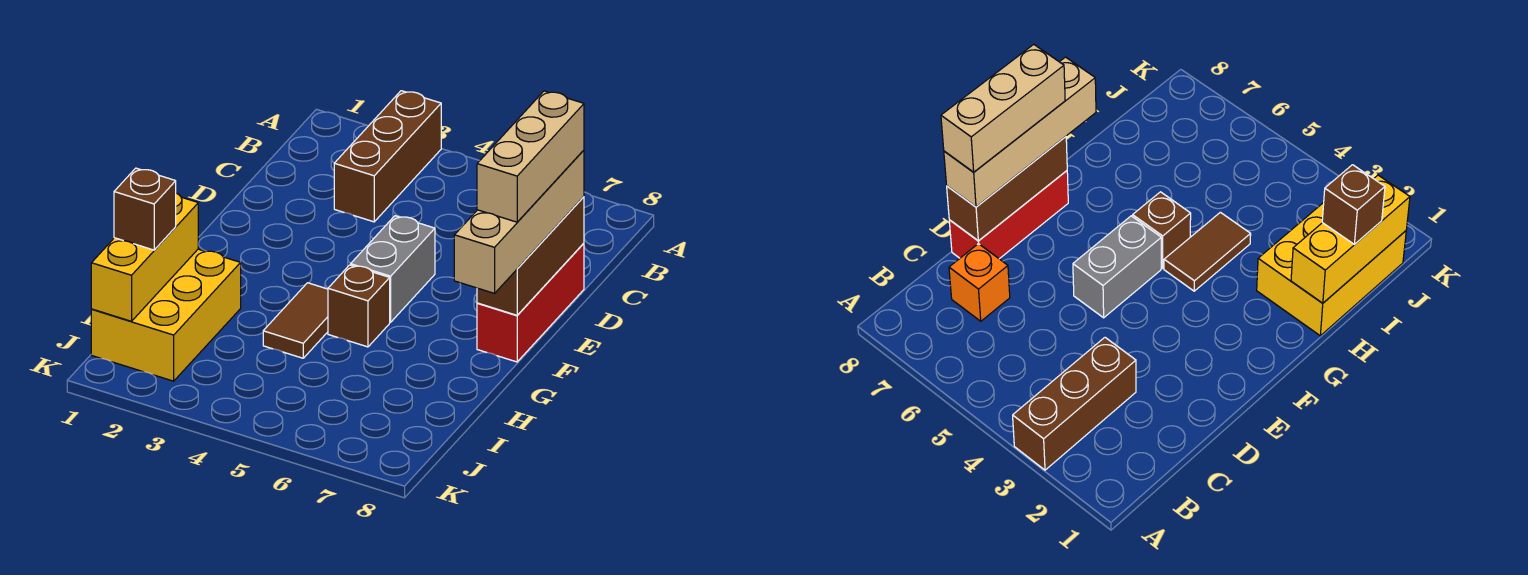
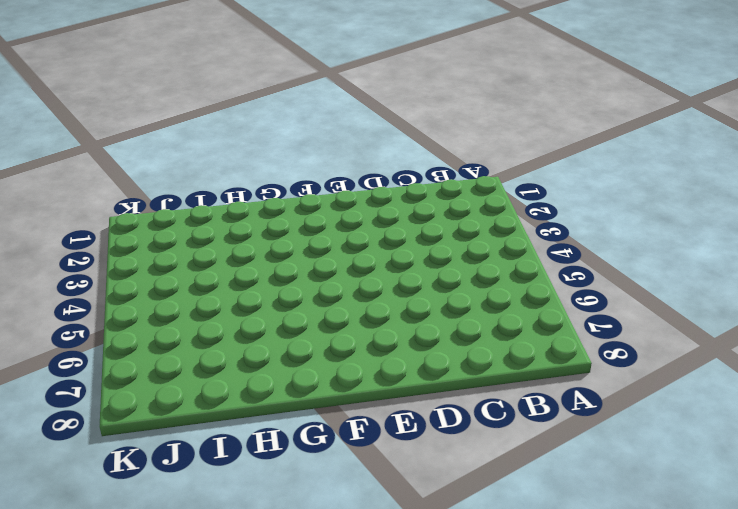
none -> brown brick A3:C3 level 1
none -> orange brick C7 level 1
none -> red brick D8:F8 level 1

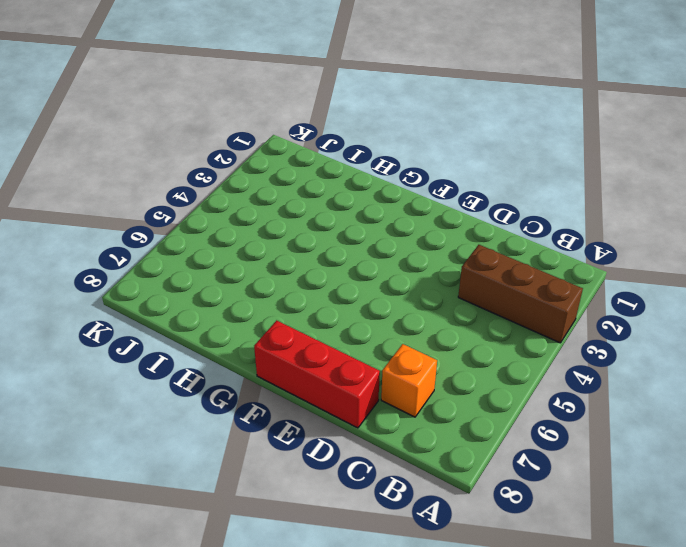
none -> grey brick E5:F5 level 1
none -> brown tile G4:H4 level 1
none -> brown brick G5 level 1

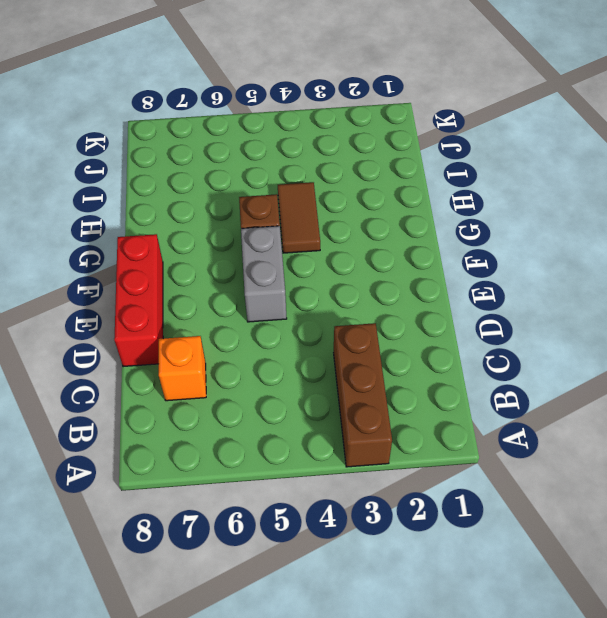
none -> yellow brick H1:J2 level 1
none -> brown brick D8:F8 level 2
none -> yellow brick H1:J1 level 2

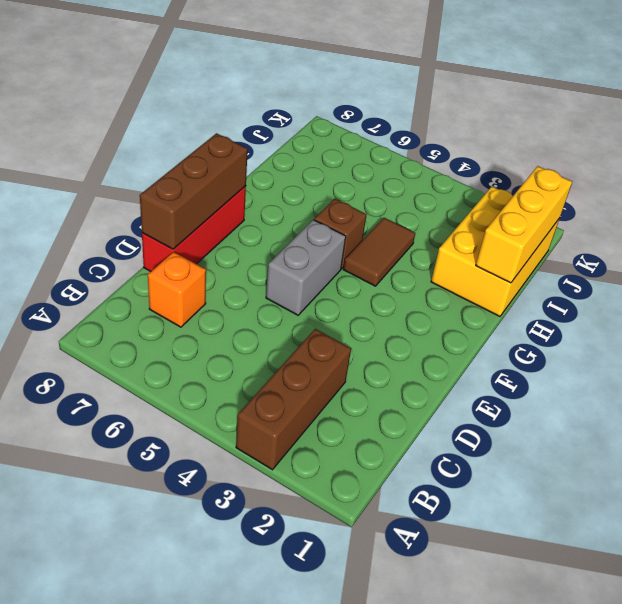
none -> tan brick D8:G8 level 3
none -> brown brick I1 level 3
none -> tan brick D8:F8 level 4

